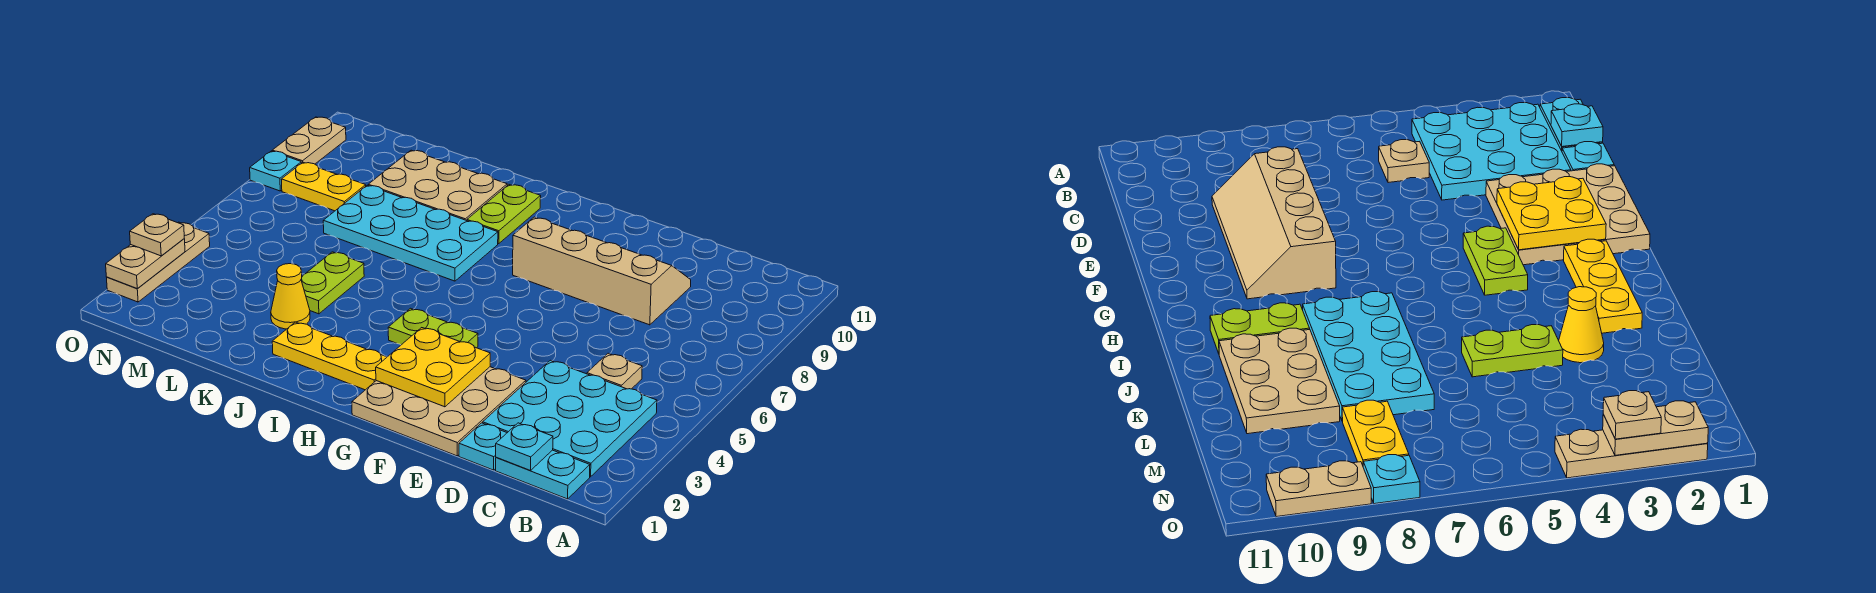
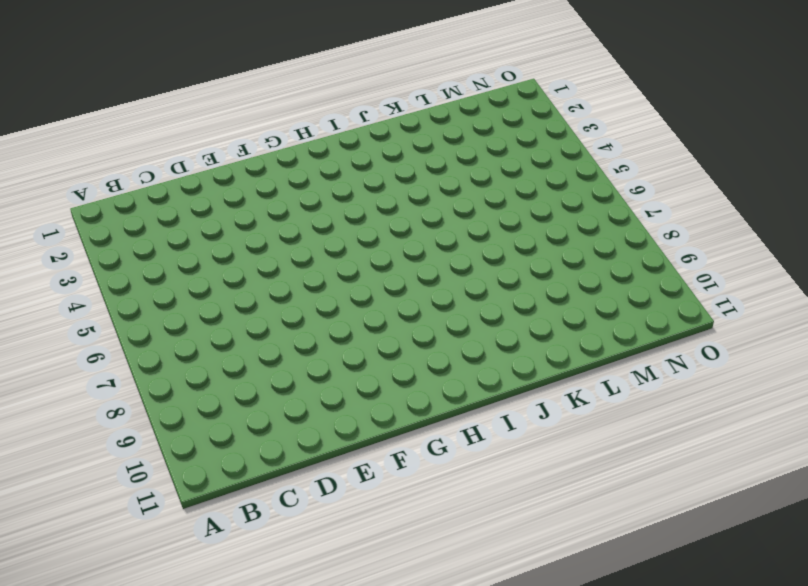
none -> cyan plate B1:C1 level 1
none -> cyan plate B2:D4 level 1
none -> tan plate C5 level 1

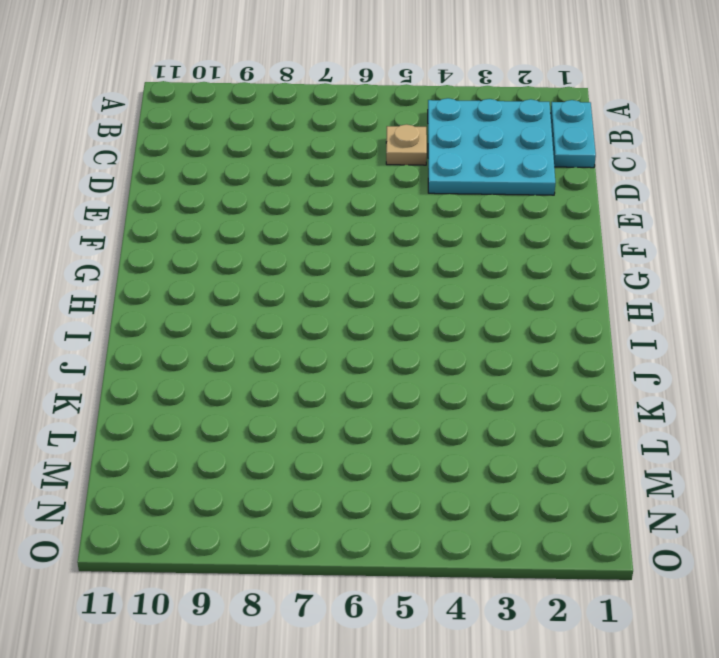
none -> cyan plate D1 level 1
none -> tan slope D8:G9 level 1 top 8
none -> tan plate E1:G3 level 1

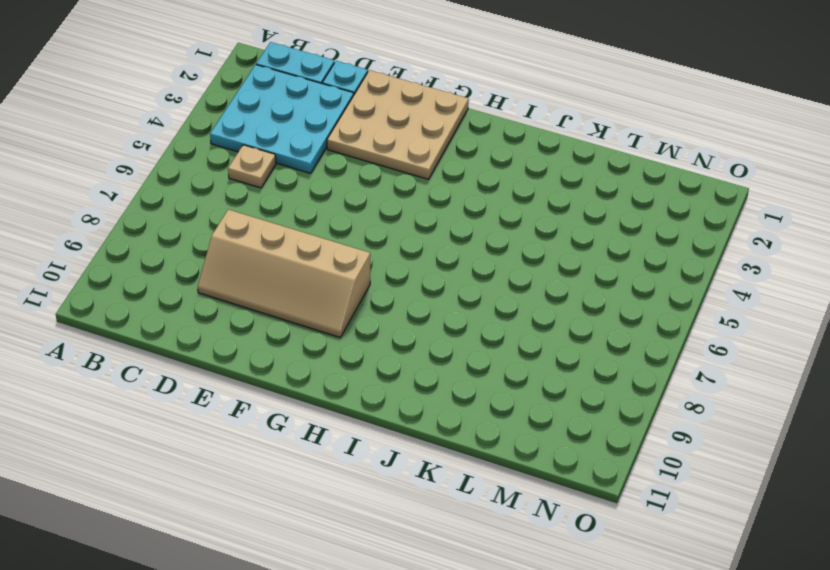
none -> lime plate G4:H4 level 1
none -> yellow plate H2:J2 level 1
none -> cyan plate I7:L8 level 1

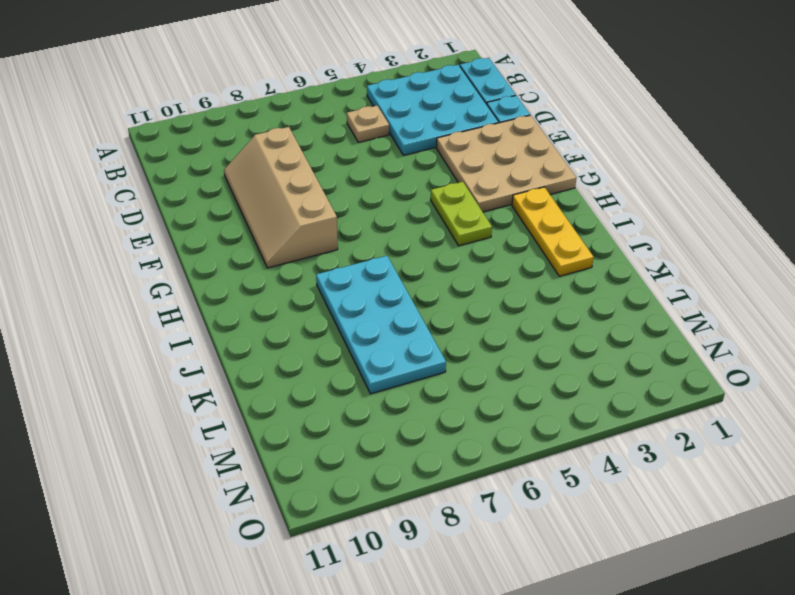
none -> lime plate I9:I10 level 1
none -> tan plate J9:L10 level 1
none -> yellow cone K3 level 1

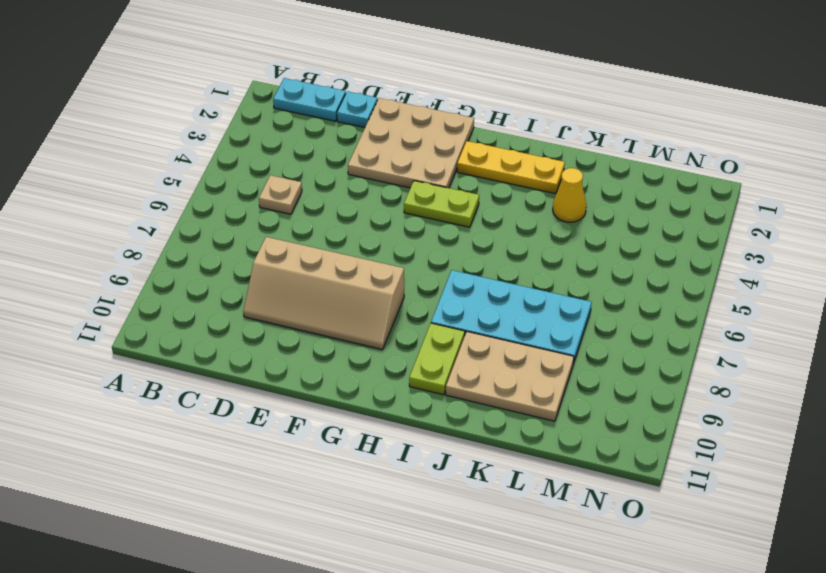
none -> cyan plate B2:D4 level 1
none -> lime plate K4:K5 level 1
none -> yellow plate M8:N8 level 1

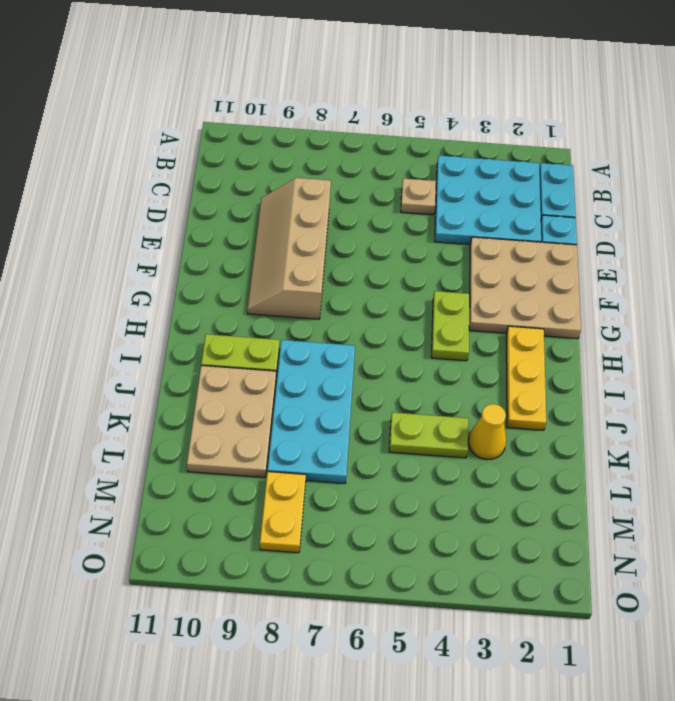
none -> tan plate O2:O4 level 1
none -> cyan plate O8 level 1
none -> tan plate O9:O10 level 1

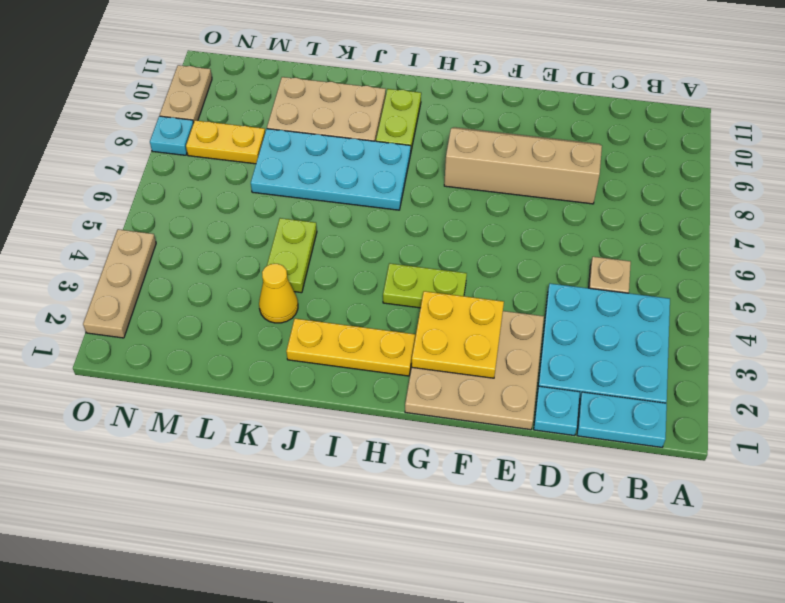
none -> cyan plate C1 level 2
none -> tan plate O2:O3 level 2
none -> tan plate O3 level 3

